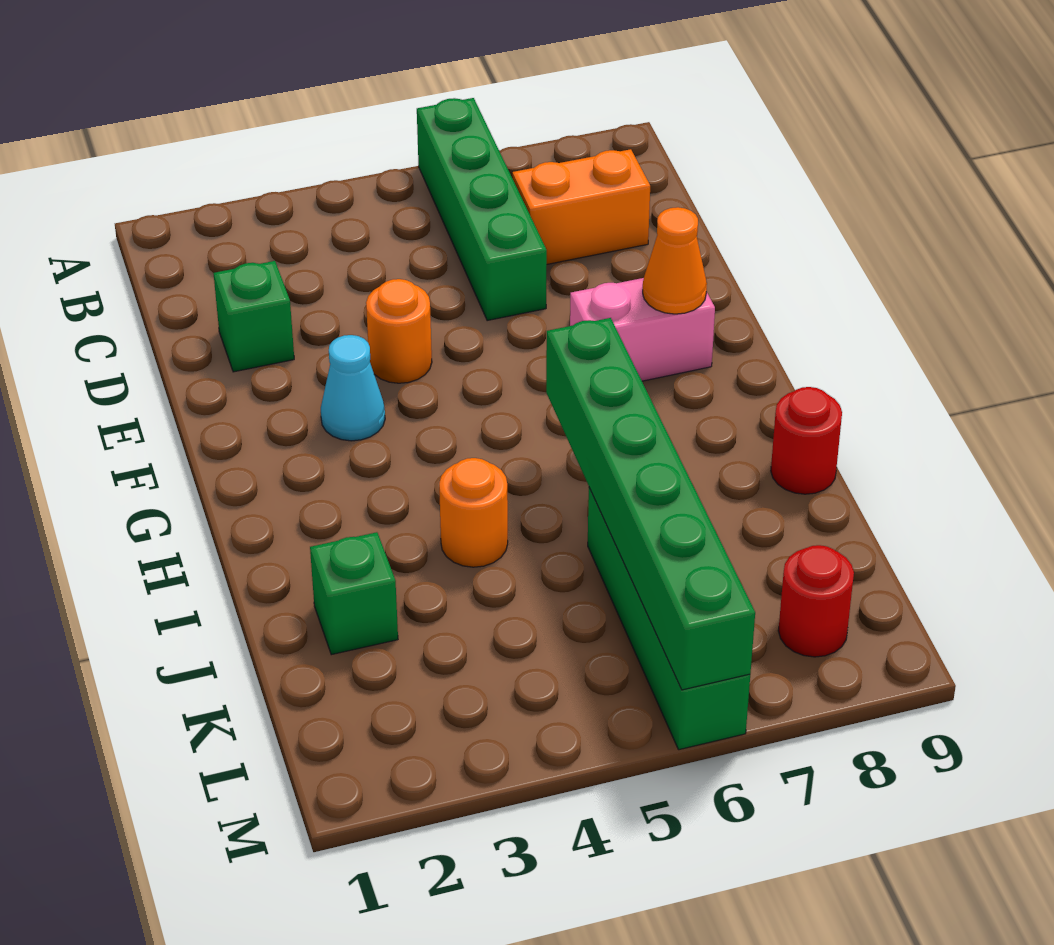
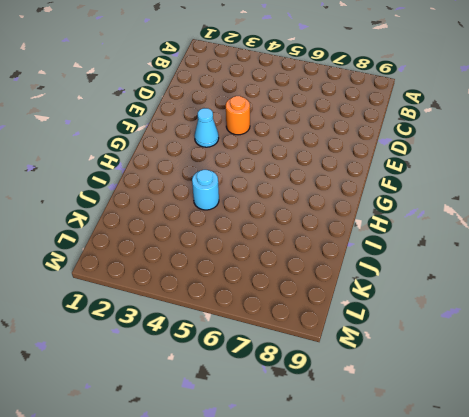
cyan round brick I4 level 1 -> orange round brick I4 level 1
none -> green brick A6:D6 level 1
none -> orange brick C7:C8 level 1
none -> green brick D2 level 1

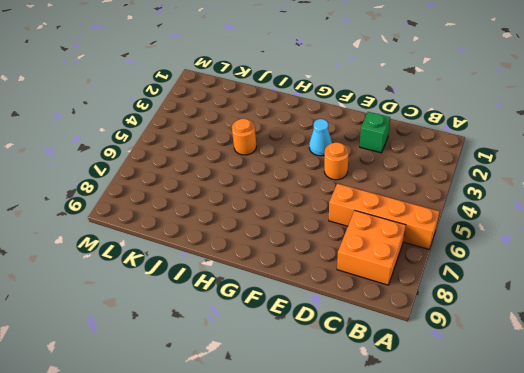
orange brick A6:D6 level 1 -> green brick A6:D6 level 1
orange brick B7:C8 level 1 -> orange brick C7:C8 level 1
none -> pink brick F7:F8 level 1
none -> red round brick I9 level 1
none -> green brick J2 level 1

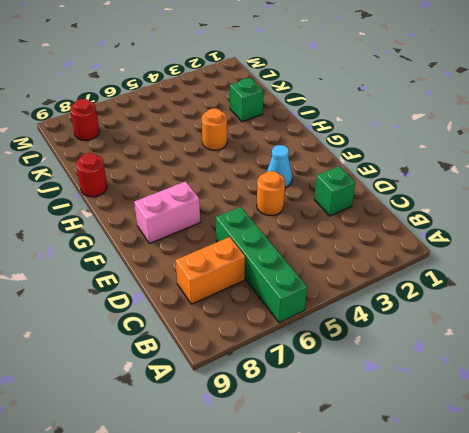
none -> green brick J6:M6 level 1
none -> orange cone F8 level 2
none -> green brick H6:M6 level 2

